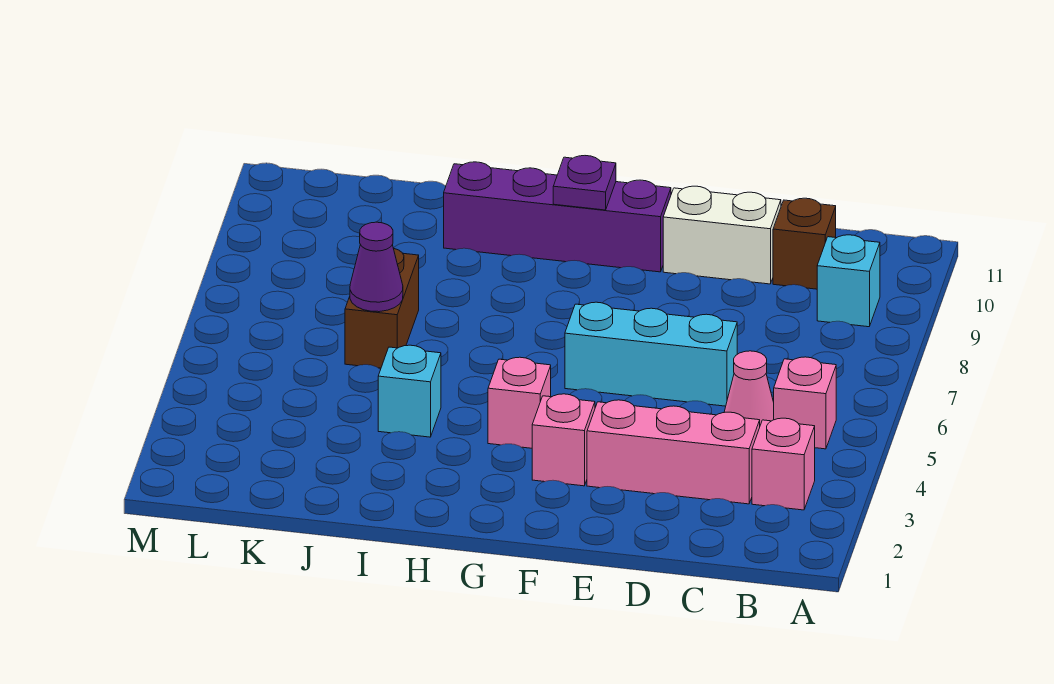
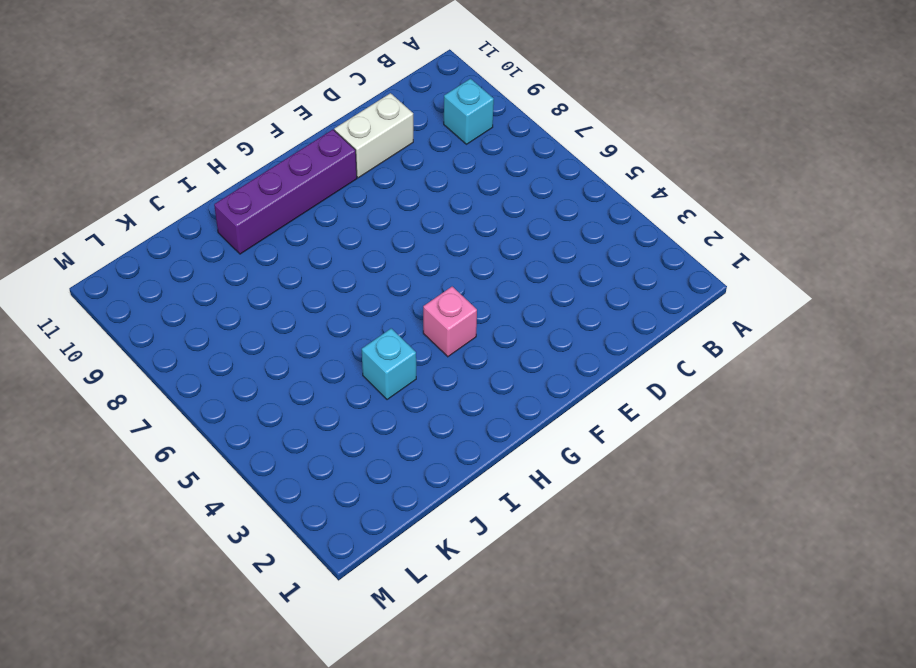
none -> pink brick B3 level 1
none -> pink brick B5 level 1
none -> pink brick C3:E3 level 1

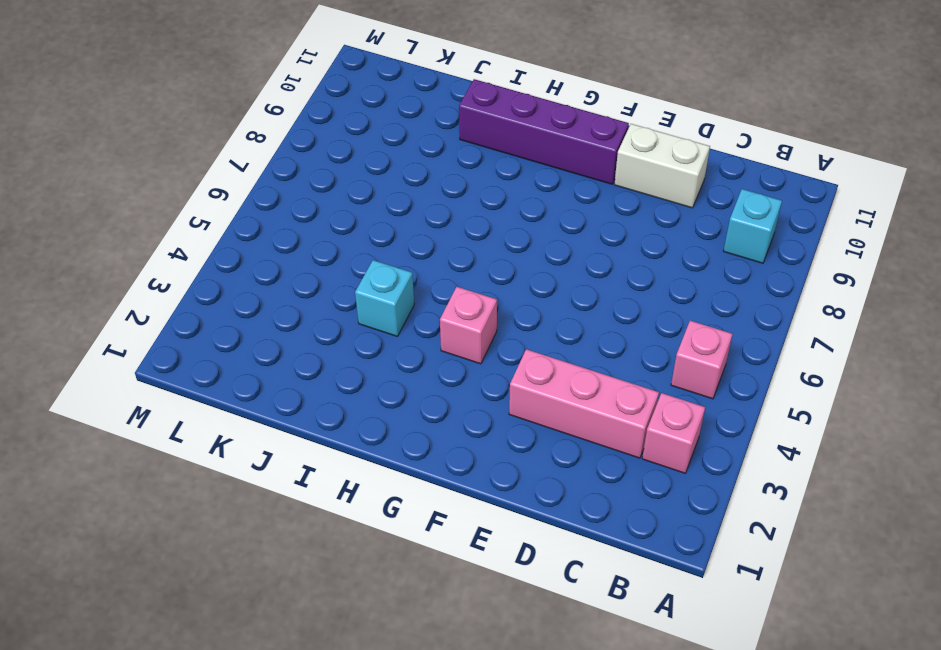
none -> pink cone C5 level 1
none -> brown brick C10 level 1
none -> cyan brick D6:F6 level 1

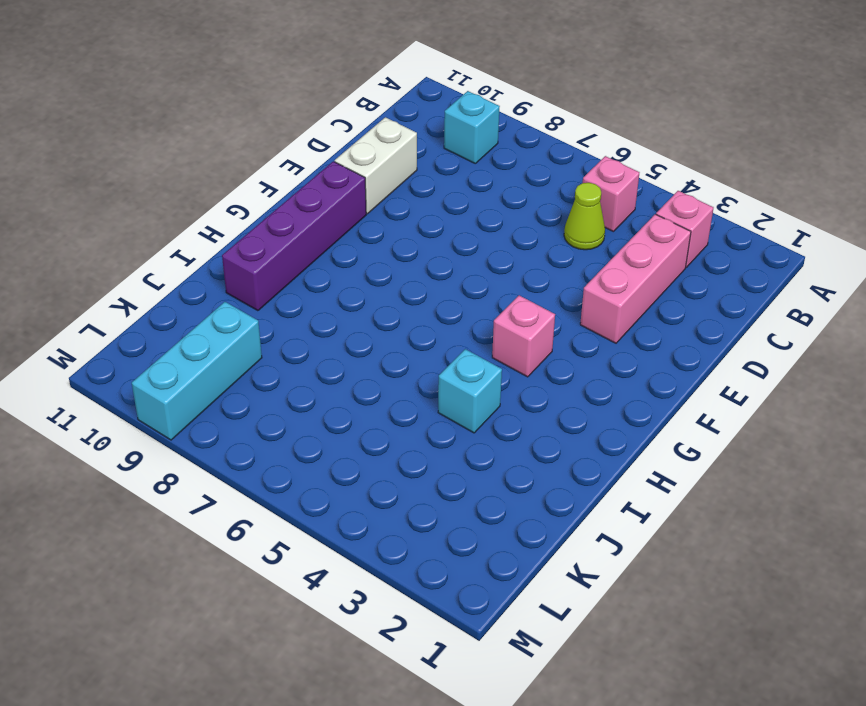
lime cone C5 level 1 -> pink cone C5 level 1
cyan brick K9:M9 level 1 -> cyan brick D6:F6 level 1
none -> brown brick C10 level 1
none -> pink brick F3 level 1
none -> brown brick J6:J7 level 1

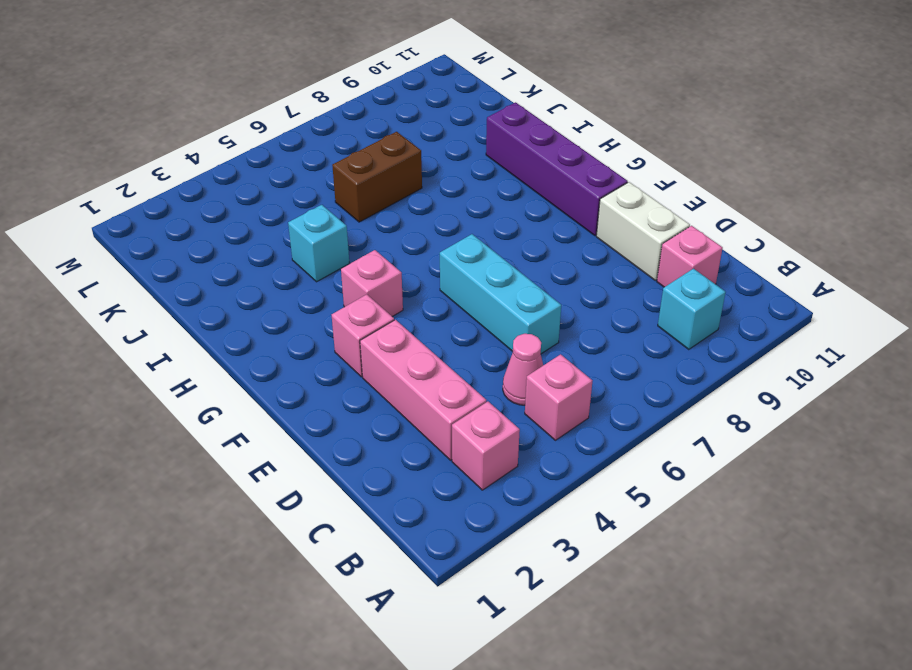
pink brick C10 level 1 -> brown brick C10 level 1
none -> purple plate G10 level 2
none -> purple cone J6 level 2

